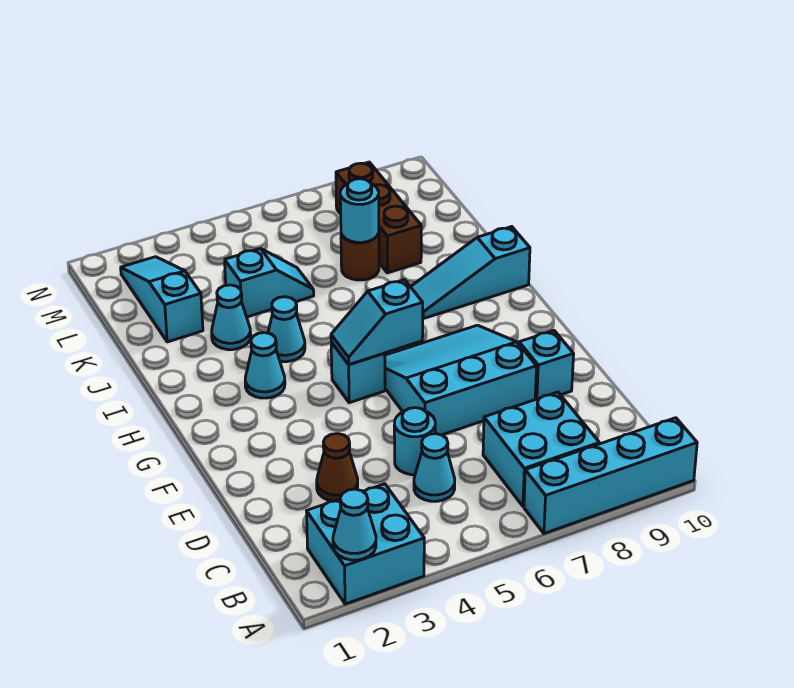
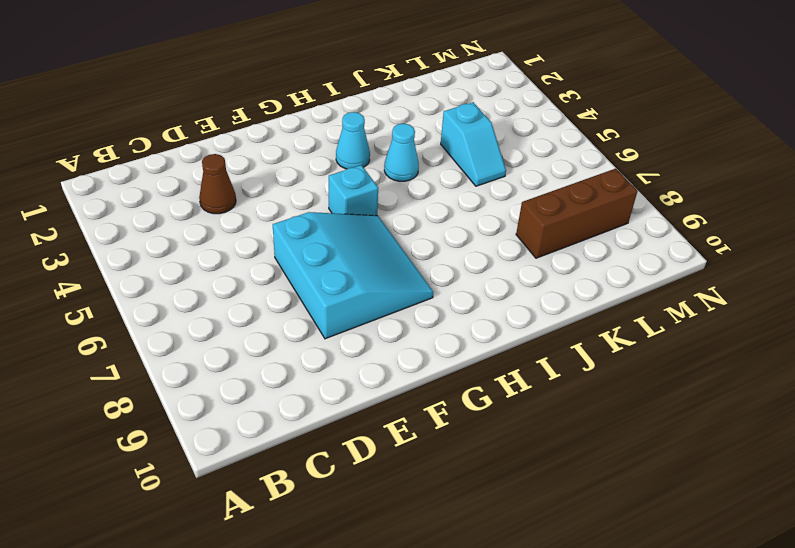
none -> cyan brick A2:B3 level 1
none -> cyan brick A7:A10 level 1
none -> cyan brick B7:C8 level 1

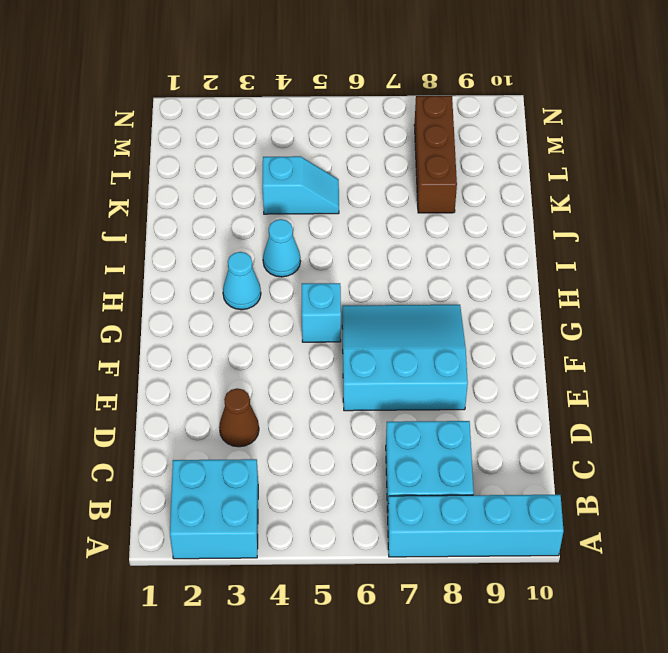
none -> cyan cone C5 level 1
none -> cyan round brick D5 level 1
none -> cyan brick E9 level 1

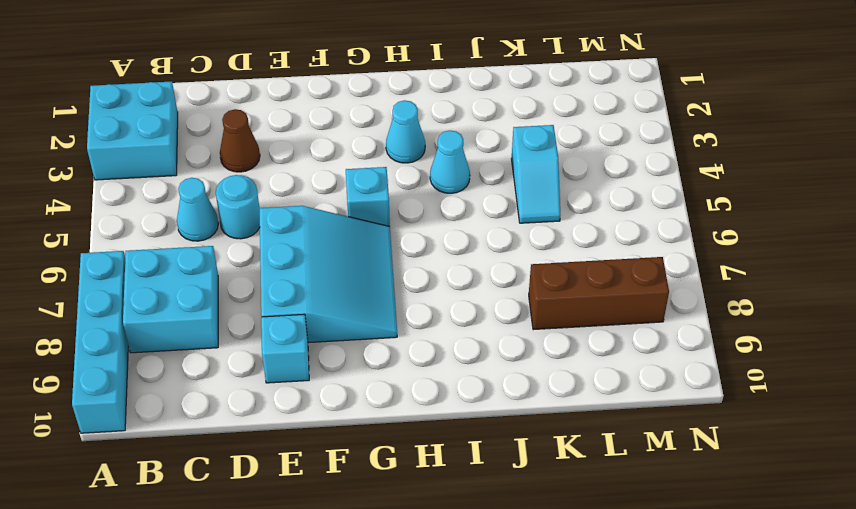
none -> cyan slope I8:I10 level 1 top 10
none -> cyan cone J3 level 1
none -> cyan slope K2:M2 level 1 top K

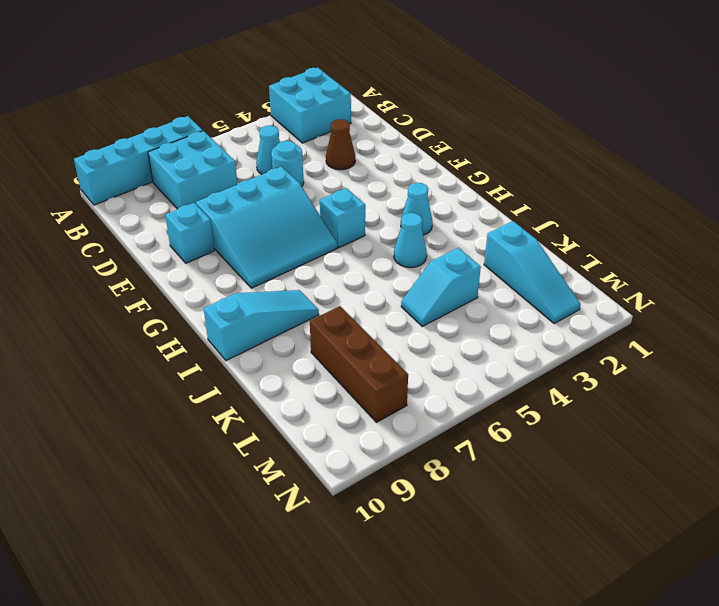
none -> cyan cone J3 level 1
none -> brown round brick K7 level 1
none -> cyan cone A2 level 2

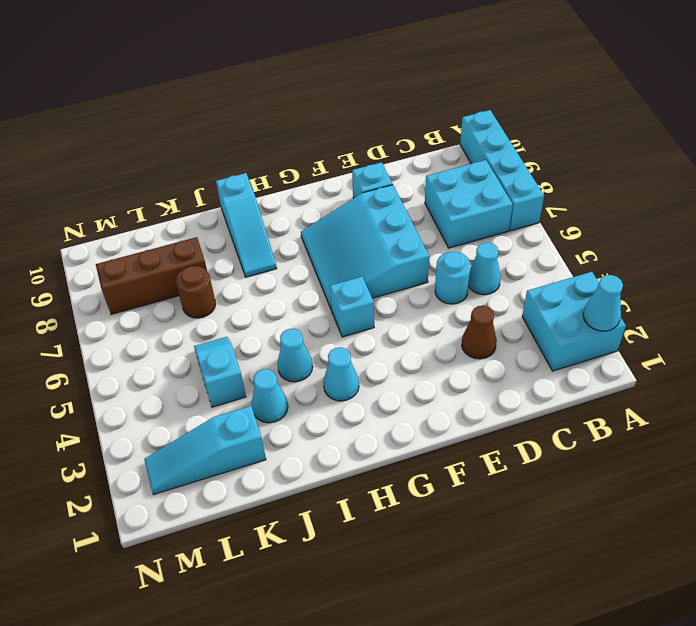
none -> cyan slope G5:G6 level 2 top 6
none -> cyan round brick K7 level 2

